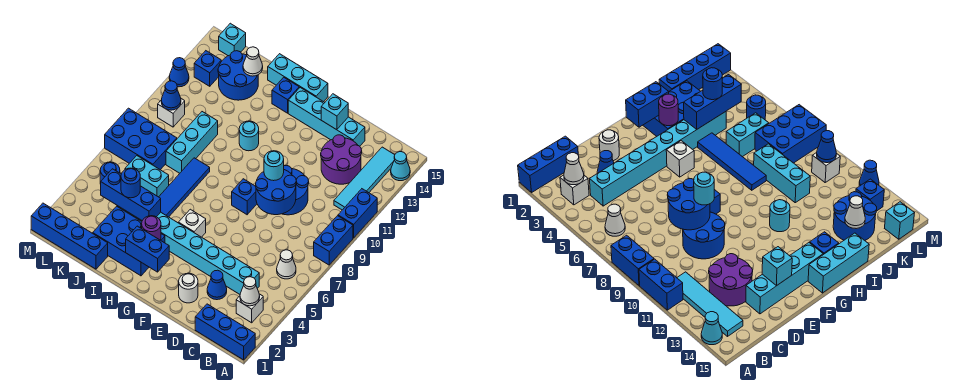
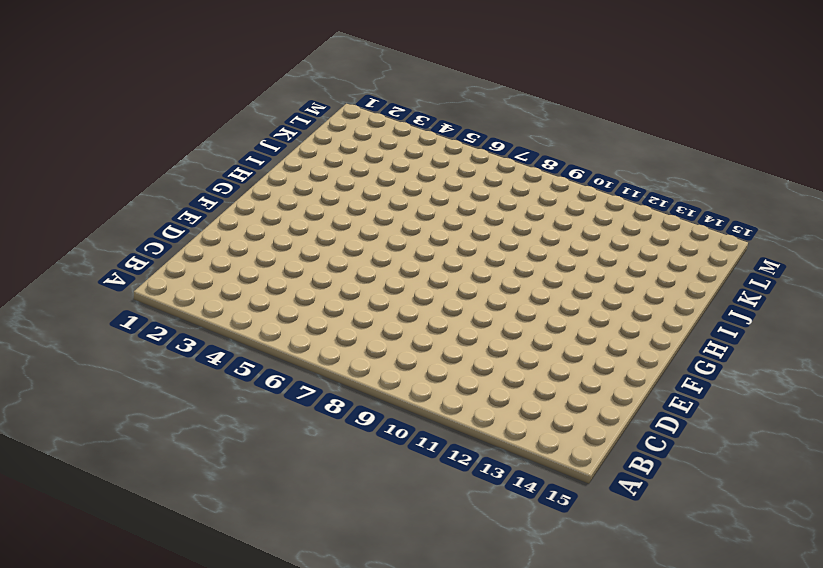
none -> blue brick A1:C1 level 1
none -> blue brick A8:A9 level 1
none -> blue brick A10:A11 level 1
none -> cyan cone A14 level 1

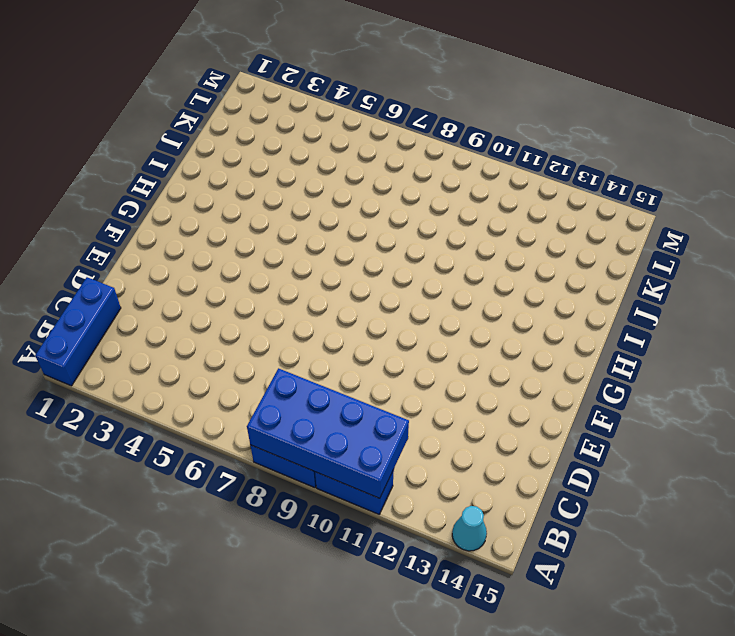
blue brick A8:B11 level 2 -> none
none -> white brick B3 level 1
none -> white cone B6 level 1
none -> cyan tile B11:B14 level 1
none -> cyan brick C4:J4 level 1

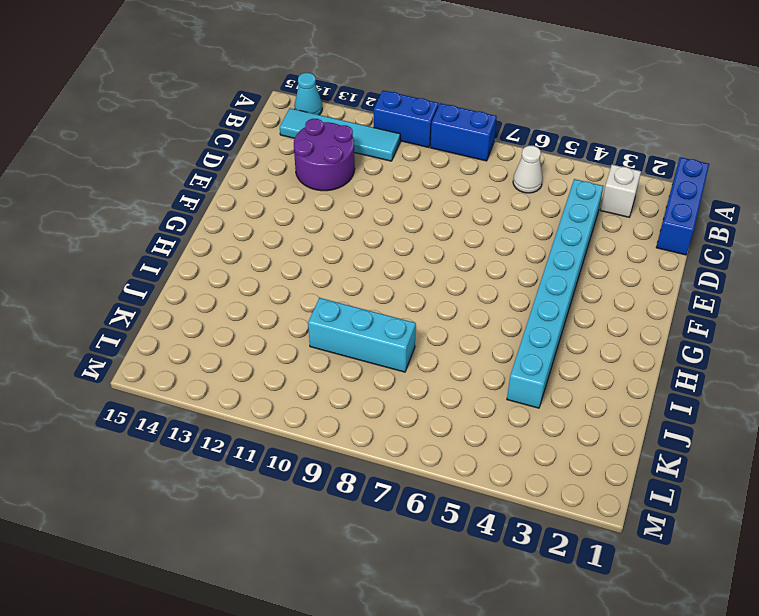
none -> blue cone D3 level 1
none -> blue round brick D9:E10 level 1
none -> cyan brick D14:G14 level 1
none -> white round brick E2 level 1

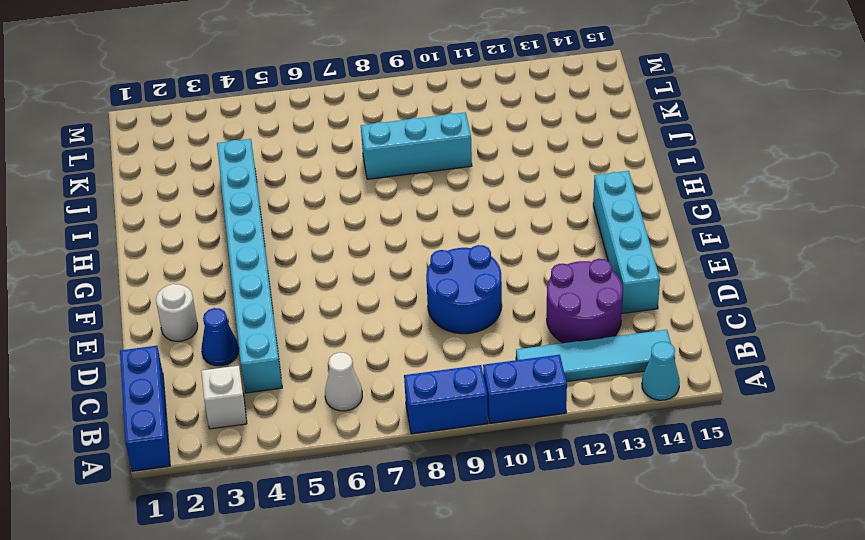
none -> blue brick F8 level 1
none -> white brick G5 level 1
none -> cyan brick G15:I15 level 1
none -> blue brick H2:J3 level 1

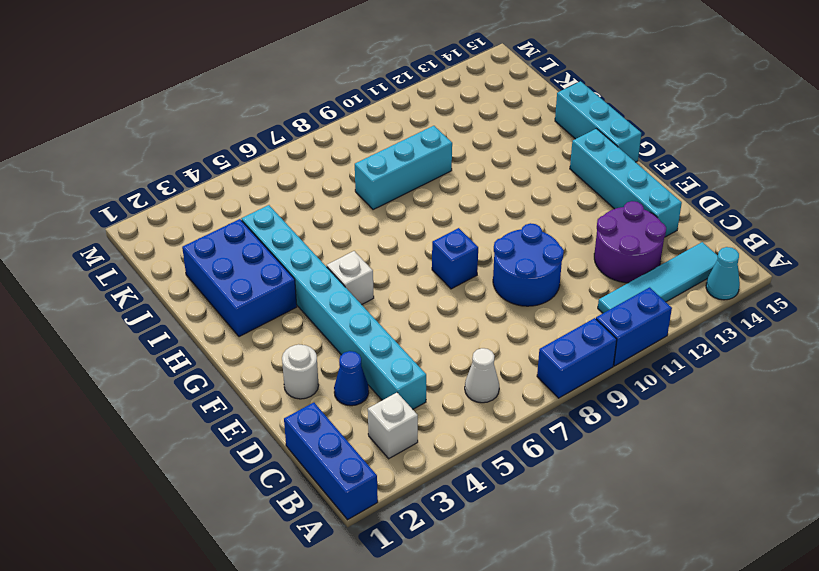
none -> cyan round brick H11 level 1
none -> blue brick H14 level 1
none -> blue tile I5:I8 level 1
none -> blue brick J1:M1 level 1

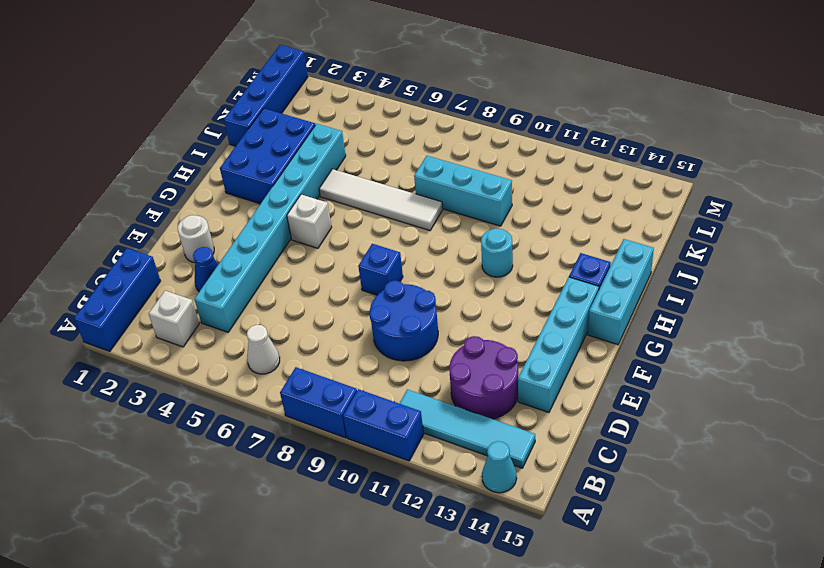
white tile I5:I8 level 1 -> blue tile I5:I8 level 1
none -> cyan brick J6:K6 level 1
none -> blue round brick J13:K14 level 1
none -> blue brick K7:M8 level 1
none -> blue round brick L5 level 1

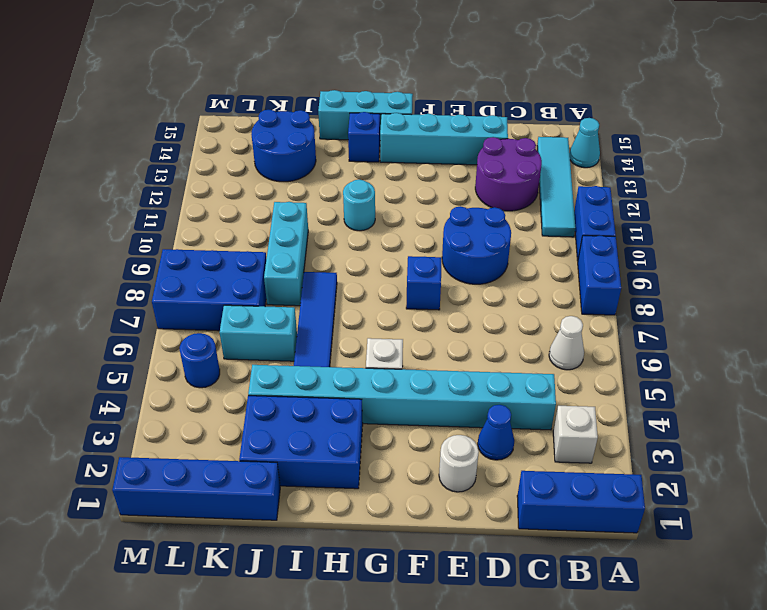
none -> white brick L10 level 1
none -> blue brick L13 level 1
none -> cyan brick L15 level 1
none -> blue cone M12 level 1

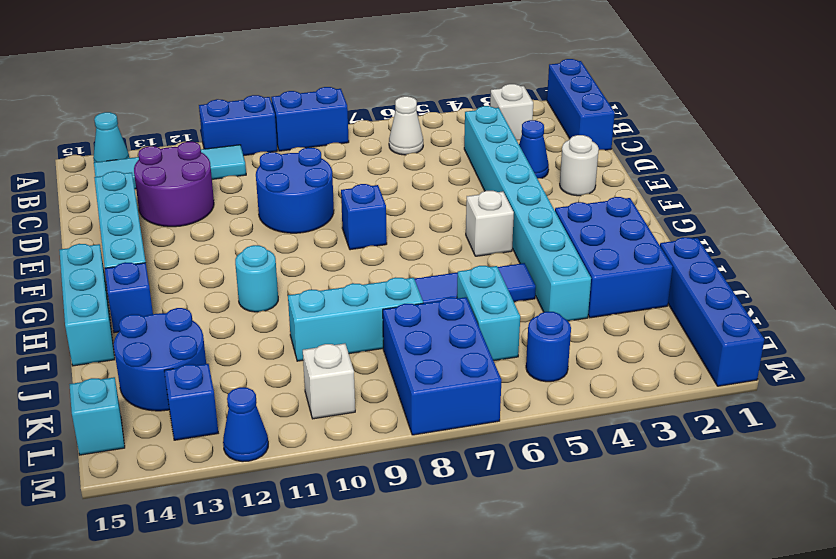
none -> white cone B3 level 2
none -> blue round brick D8:E9 level 2
none -> cyan brick E14 level 2
none -> blue brick G2:H2 level 2

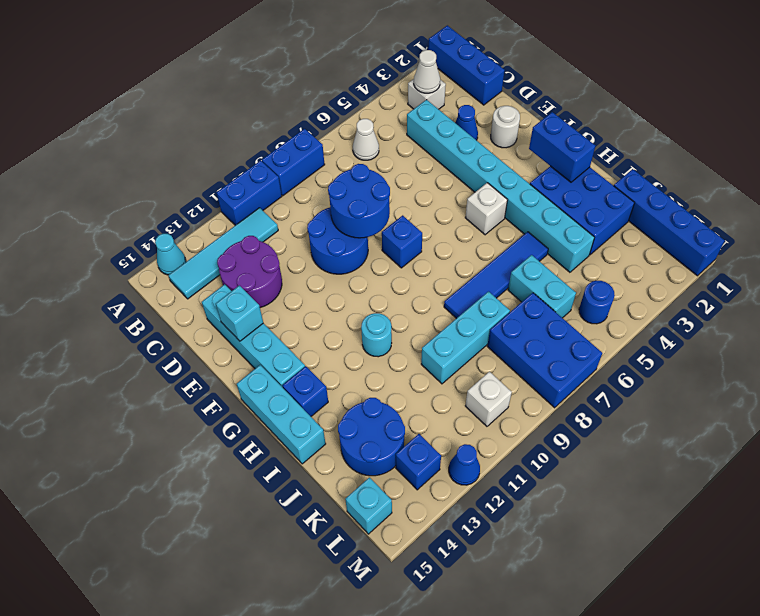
none -> purple round brick H3 level 2
none -> blue brick I4:K4 level 2
none -> white cone J14 level 2
none -> blue cone L10 level 2

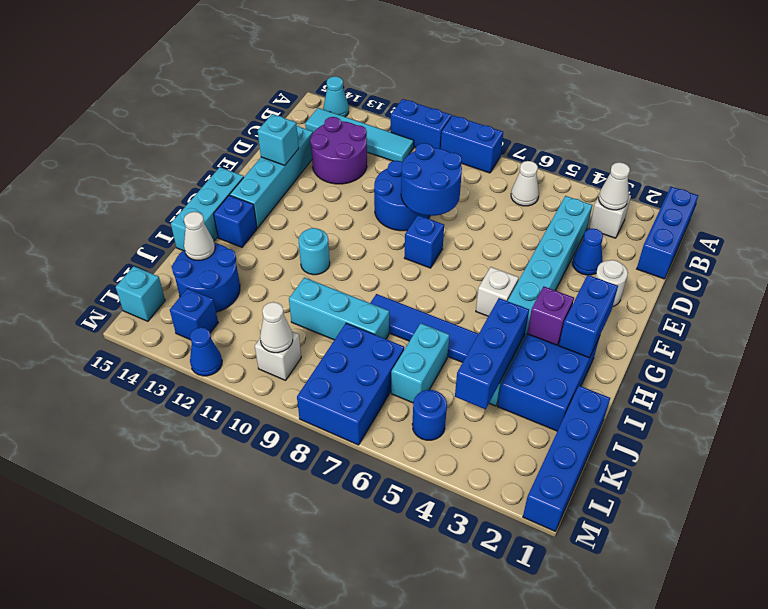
purple brick H3 level 2 -> purple round brick H3 level 2
white cone L10 level 2 -> blue cone L10 level 2
none -> cyan round brick E9 level 3
none -> blue round brick J4 level 3

